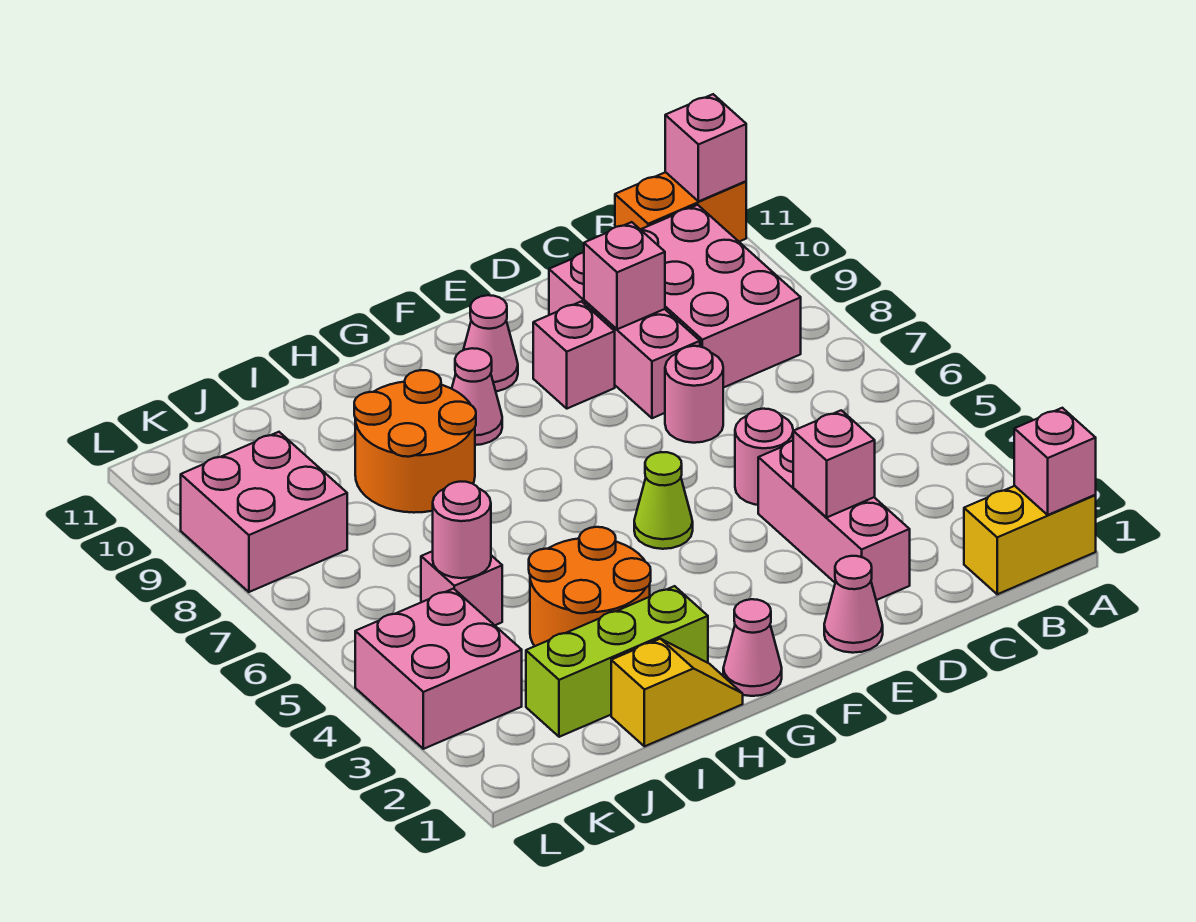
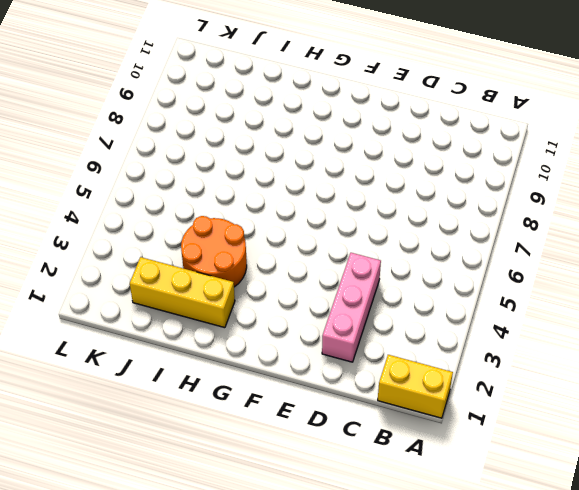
yellow brick H2:J2 level 1 -> lime brick H2:J2 level 1
none -> orange brick A11:B11 level 1
none -> pink brick B8:C10 level 1
none -> pink round brick D5 level 1

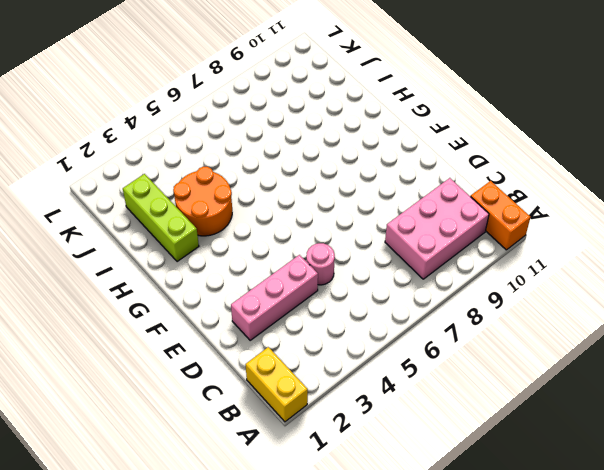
none -> pink round brick D7 level 1
none -> pink brick D8:D10 level 1
none -> pink cone E1 level 1

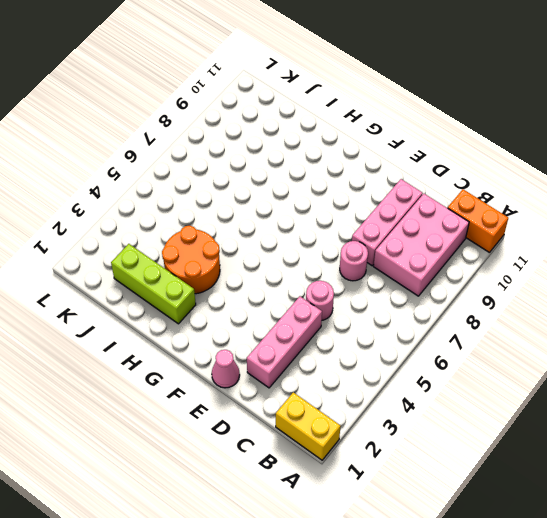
none -> pink brick E9 level 1
none -> lime cone F5 level 1
none -> pink cone F10 level 1

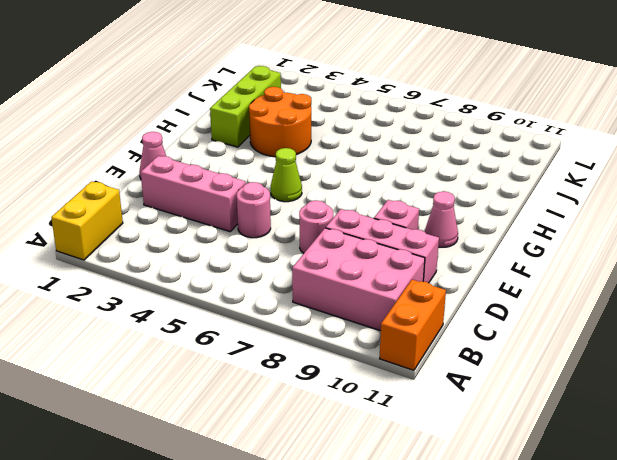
none -> pink cone G1 level 1
none -> pink cone G9 level 1
none -> yellow slope H1:I1 level 1 top I

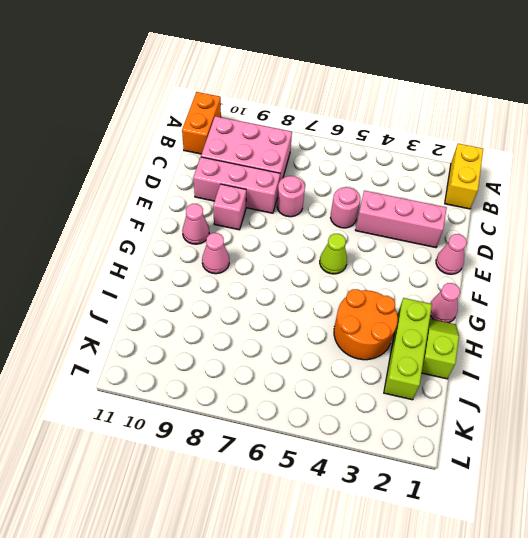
lime slope H1:I1 level 1 top I -> yellow slope H1:I1 level 1 top I
none -> orange round brick H8:I9 level 1
none -> pink brick J5 level 1
none -> pink brick K3:L4 level 1

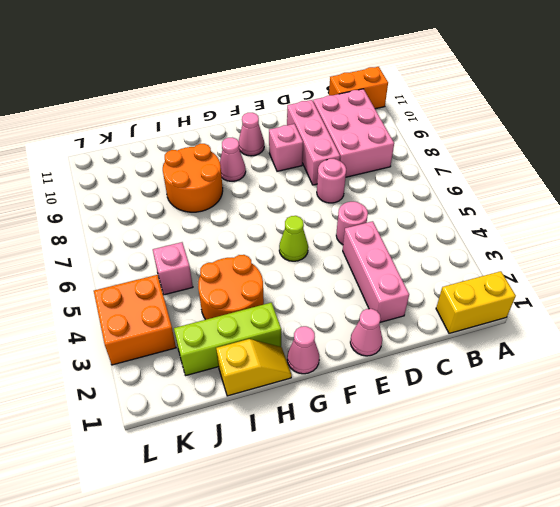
orange brick K3:L4 level 1 -> pink brick K3:L4 level 1
none -> pink brick K8:L9 level 1
none -> pink brick A1 level 2
none -> pink brick A11 level 2

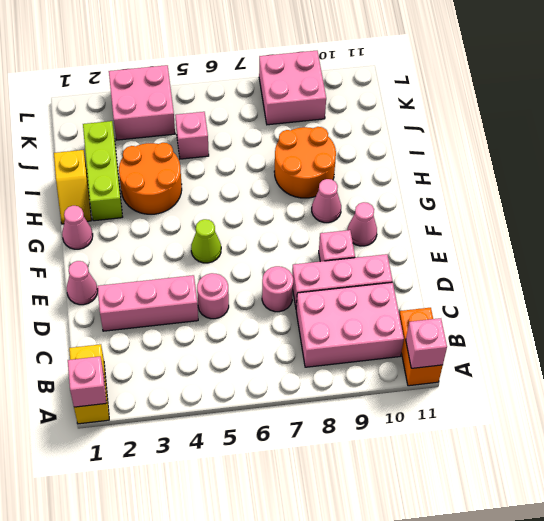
none -> pink brick D3 level 2
none -> pink brick D9 level 2
none -> pink round brick J5 level 2

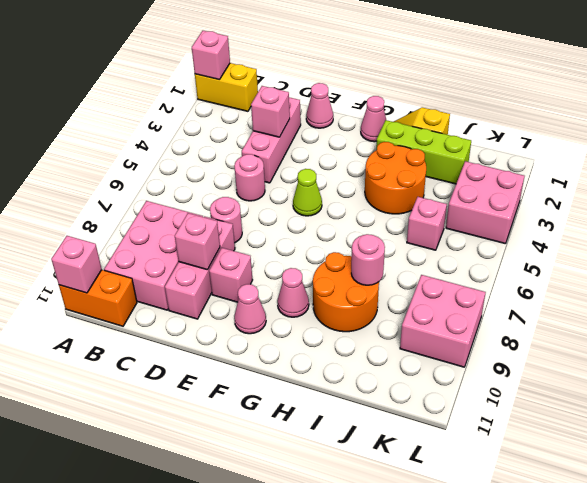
pink round brick I8 level 2 -> pink round brick J5 level 2

